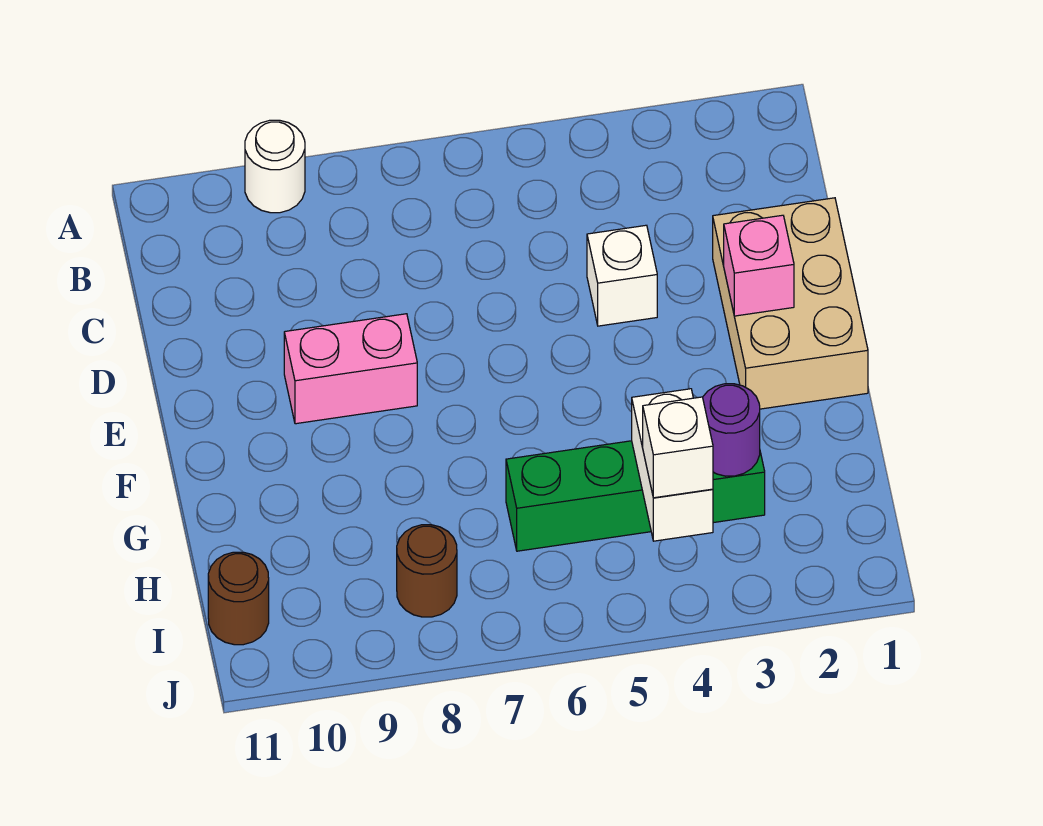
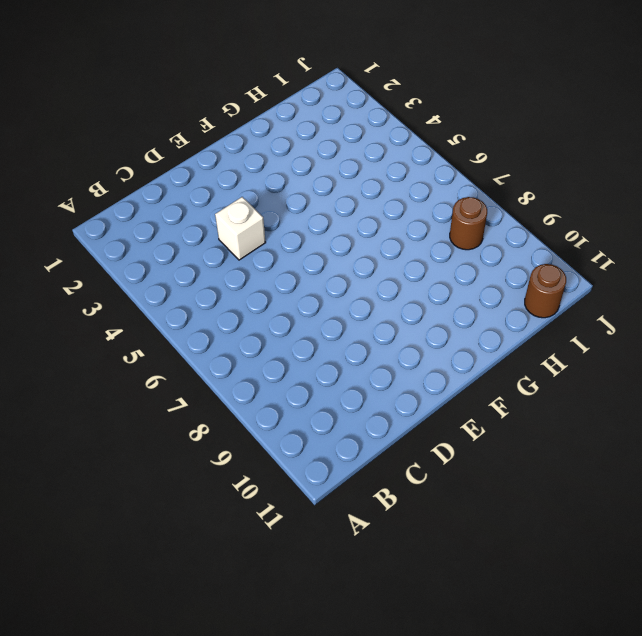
none -> white round brick A9 level 1
none -> tan brick D1:F2 level 1

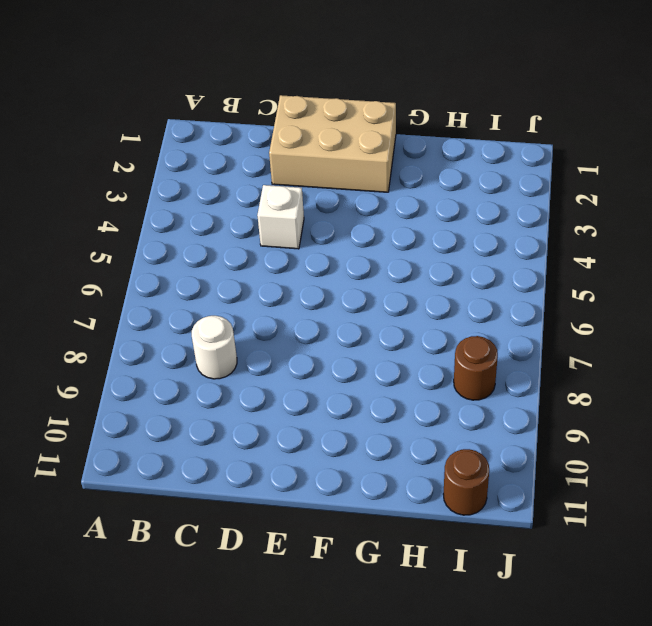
white round brick C8 level 1 -> white round brick A9 level 1
none -> pink brick E8:E9 level 1
none -> green brick H3:H6 level 1

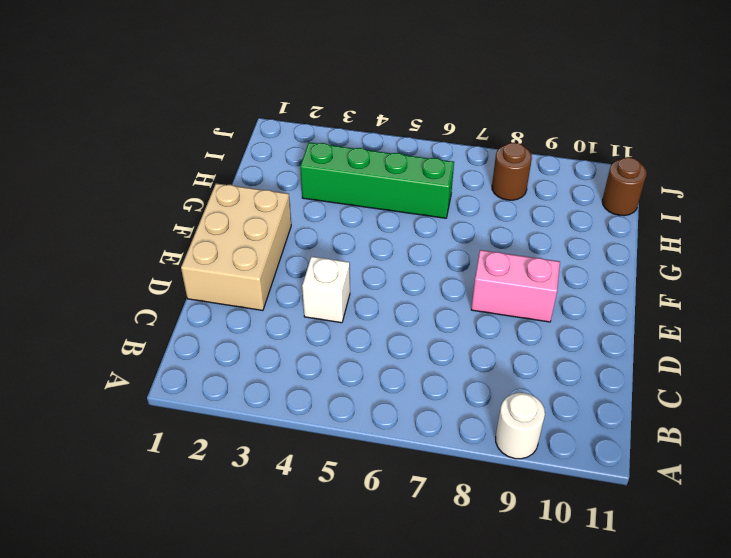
none -> pink brick E2 level 2
none -> purple round brick H3 level 2

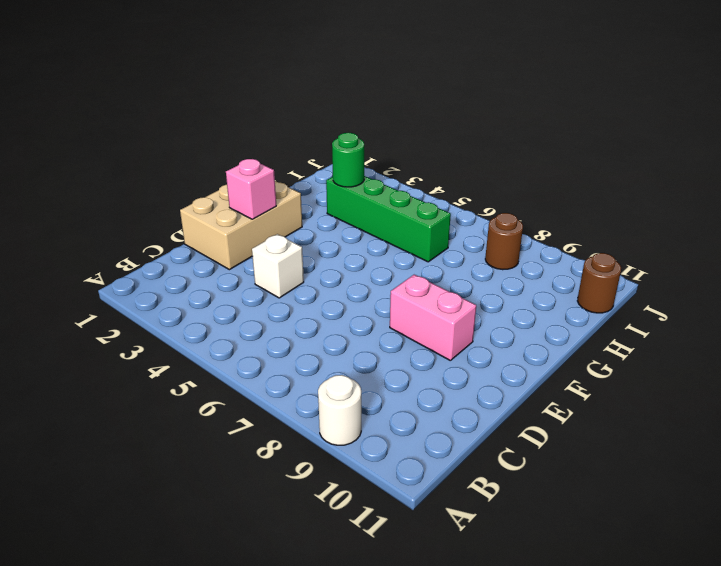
green round brick H3 level 2 -> purple round brick H3 level 2
none -> white brick H4:I4 level 2
none -> white brick I4 level 3

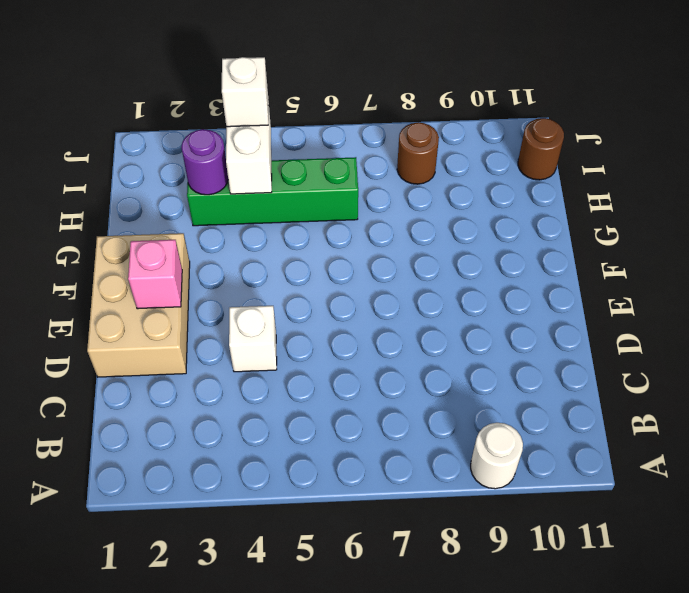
none -> pink brick E8:E9 level 1

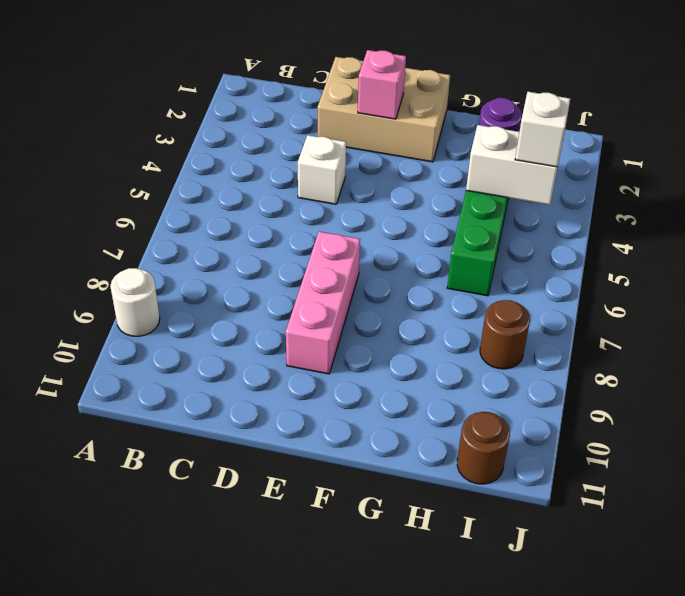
pink brick E7:E9 level 1 -> pink brick E8:E9 level 1

